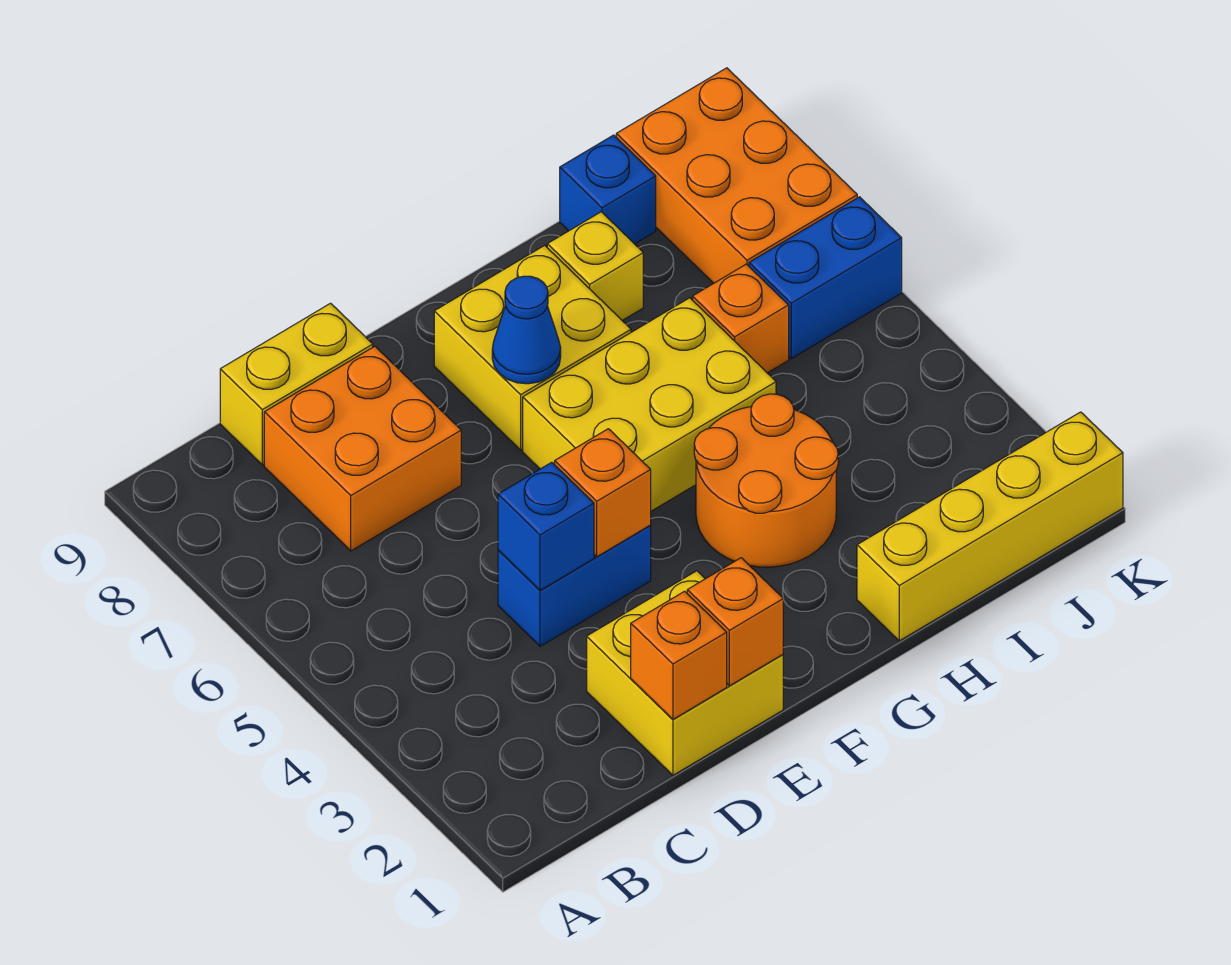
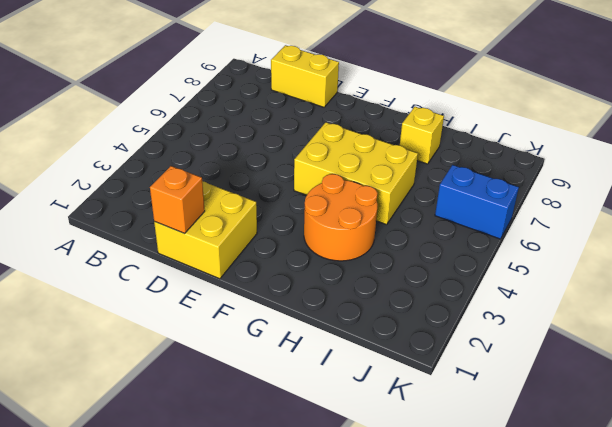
none -> orange brick C7:D8 level 1
none -> blue brick D4:E4 level 1
none -> yellow brick F7:G8 level 1

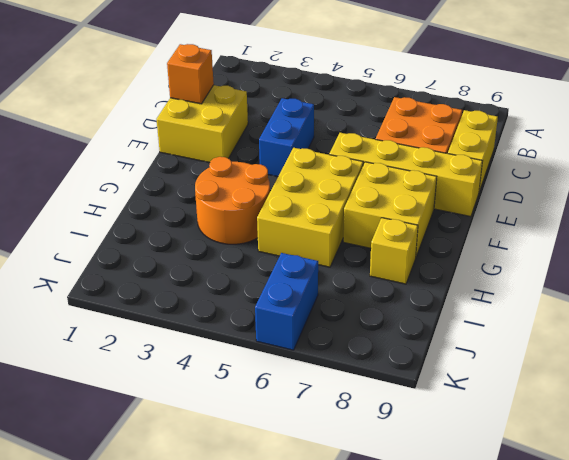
yellow brick E6:E9 level 1 -> yellow brick H1:K1 level 1
none -> orange brick I6 level 1
none -> blue brick I9 level 1
none -> orange brick J7:K9 level 1

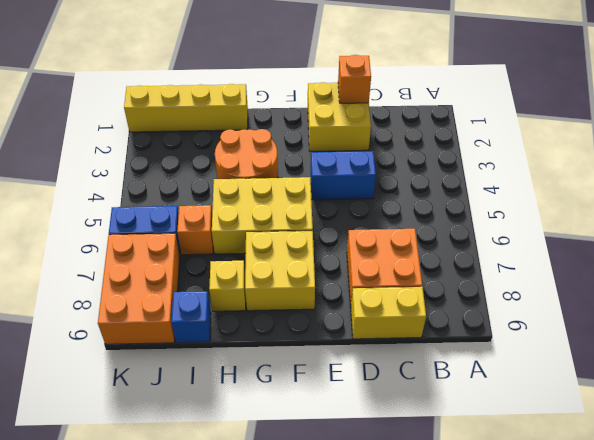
none -> blue brick D4 level 2
none -> orange brick E1 level 2
none -> orange brick E4 level 2

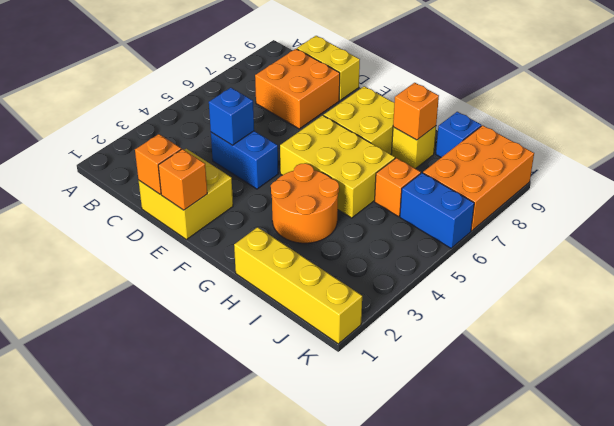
orange brick H8 level 2 -> orange brick E4 level 2
none -> blue cone F7 level 2

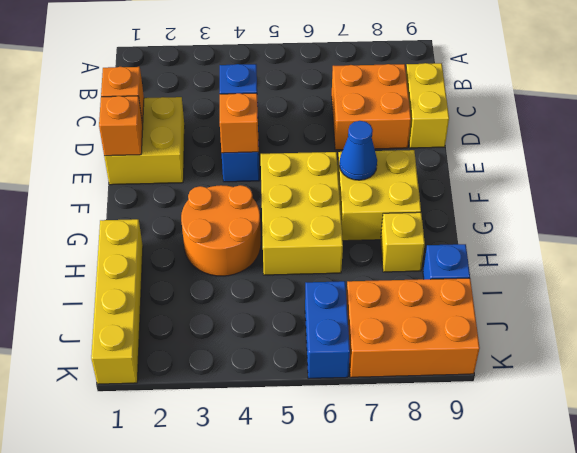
none -> orange brick I6 level 1

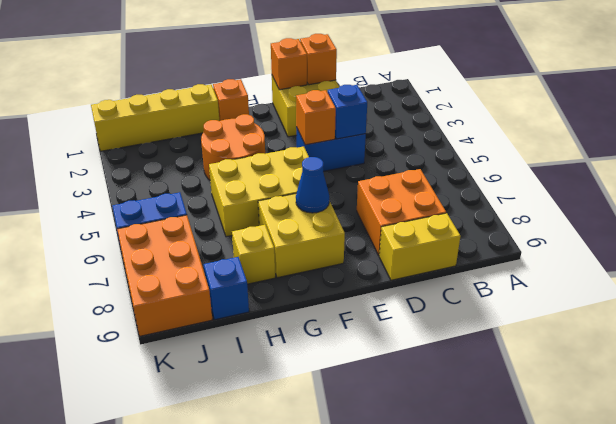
orange brick G1 level 1 -> orange brick I6 level 1

